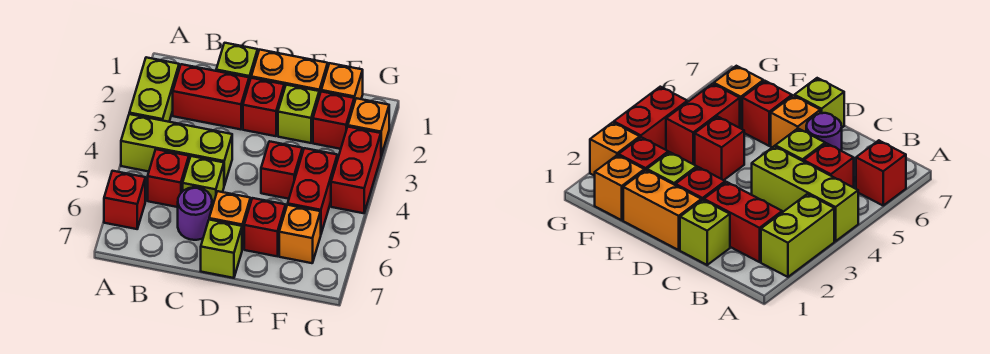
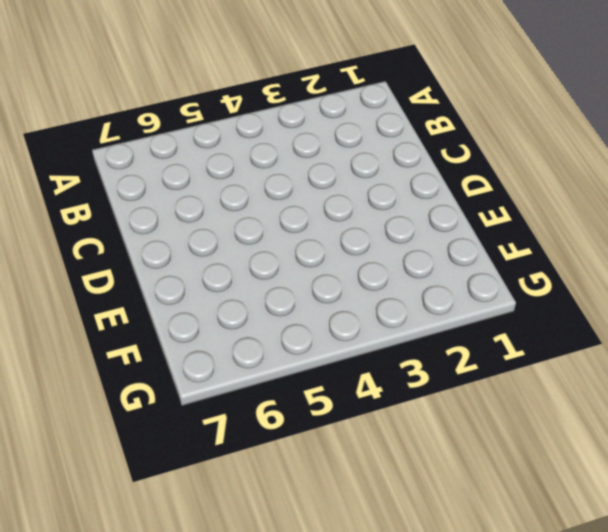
none -> lime brick A2:A3 level 1
none -> lime brick A4:C4 level 1
none -> red brick A6 level 1

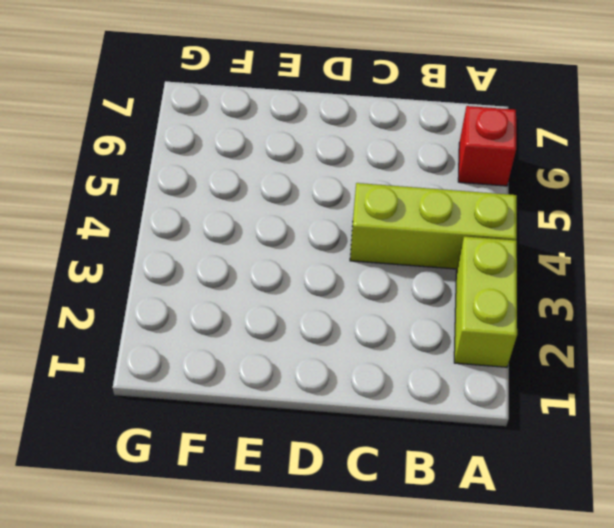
none -> red brick B2:C2 level 1
none -> red brick B5 level 1
none -> lime brick C1 level 1

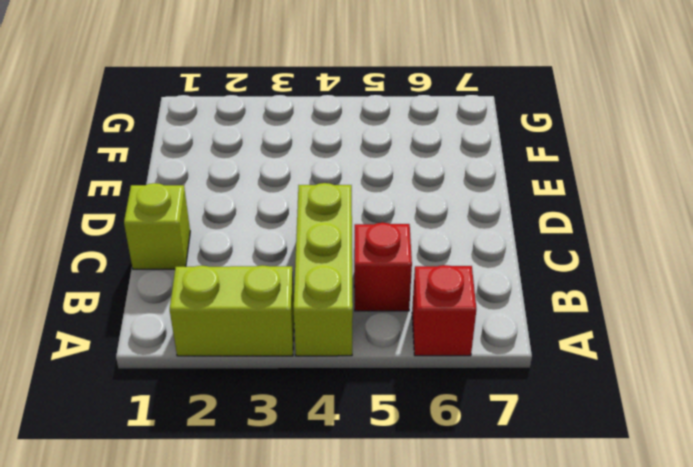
none -> red brick B2:C2 level 1
none -> lime brick C5 level 1
none -> purple round brick C6 level 1

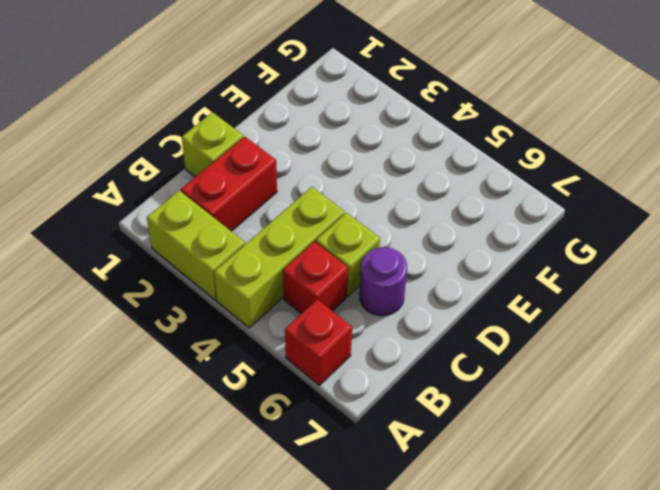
none -> orange brick D1:E1 level 1
none -> red brick D2 level 1
none -> orange brick D6 level 1

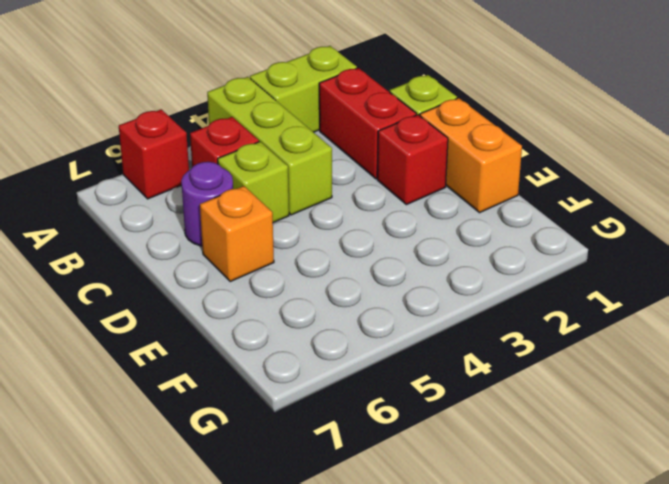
none -> lime brick D7 level 1
none -> lime brick E2 level 1
none -> red brick E4 level 1

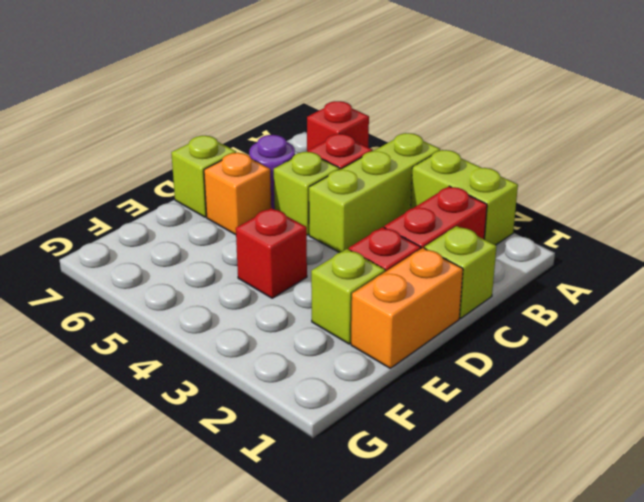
none -> red brick E6 level 1
none -> orange brick F1 level 1
none -> red brick F2 level 1

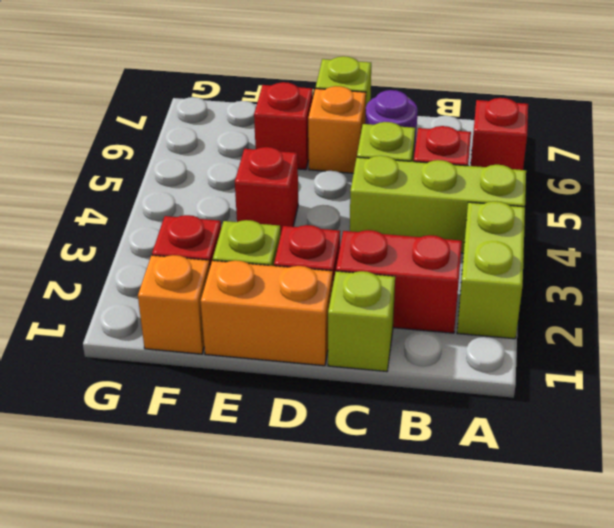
none -> red brick F4:F5 level 1
none -> orange brick F6 level 1
none -> orange brick G2 level 1

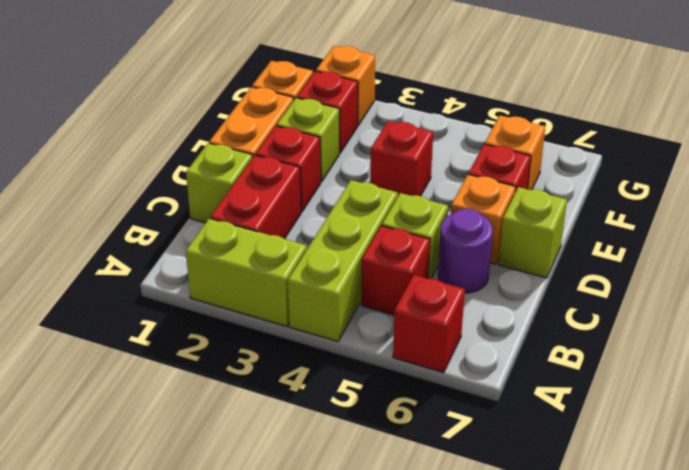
none -> red brick F4:F5 level 1
none -> red brick G3:G4 level 1

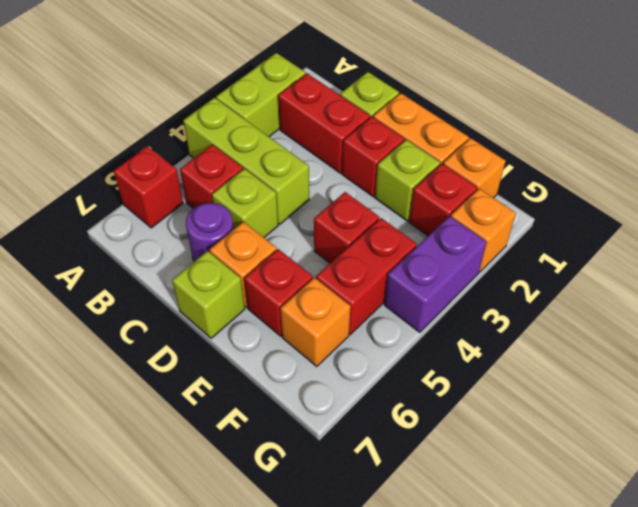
purple brick G3:G4 level 1 -> red brick G3:G4 level 1

